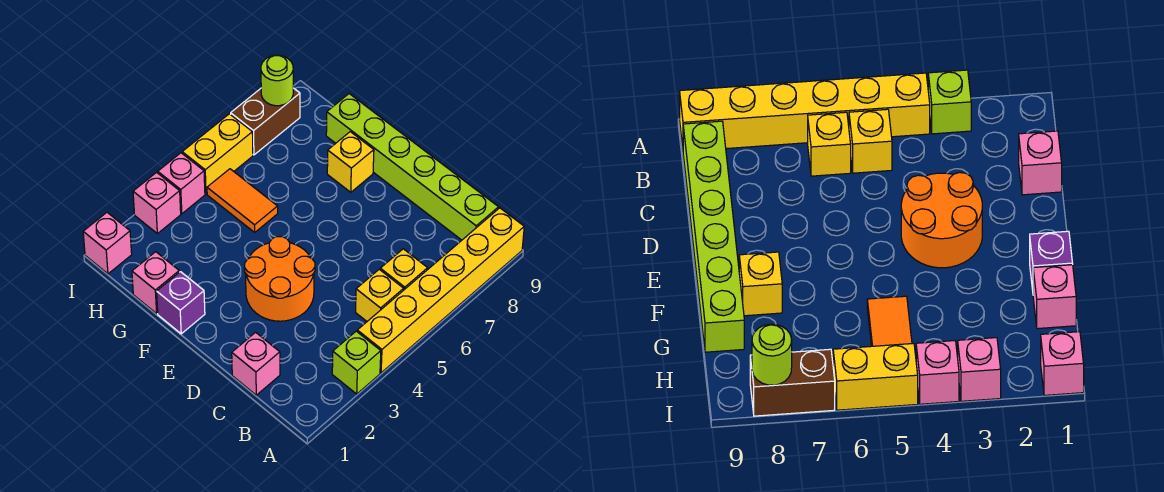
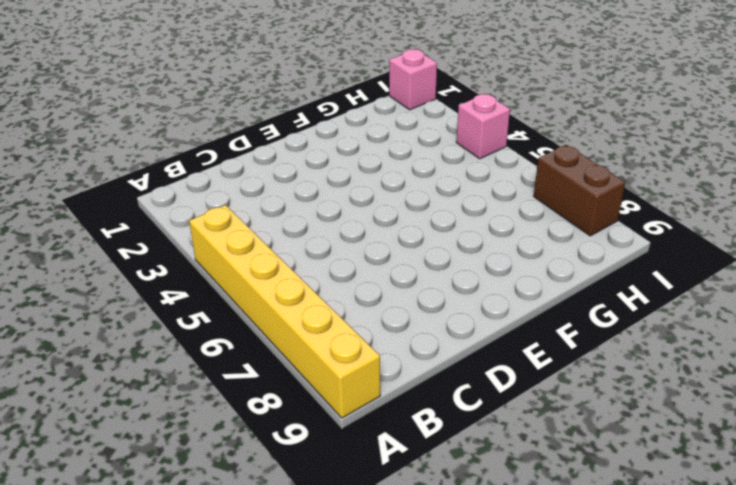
none -> lime brick A3 level 1
none -> yellow brick B5 level 1
none -> yellow brick B6 level 1

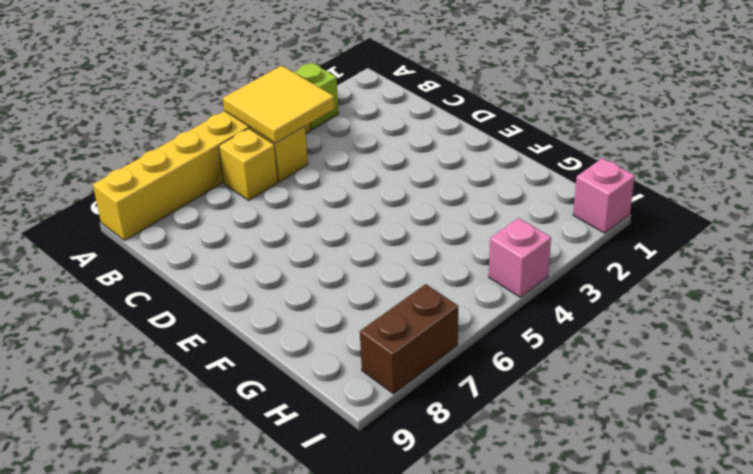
yellow tile A4:B5 level 2 -> none
none -> lime brick B9:G9 level 1
none -> pink brick C1 level 1
none -> orange round brick D3:E4 level 1

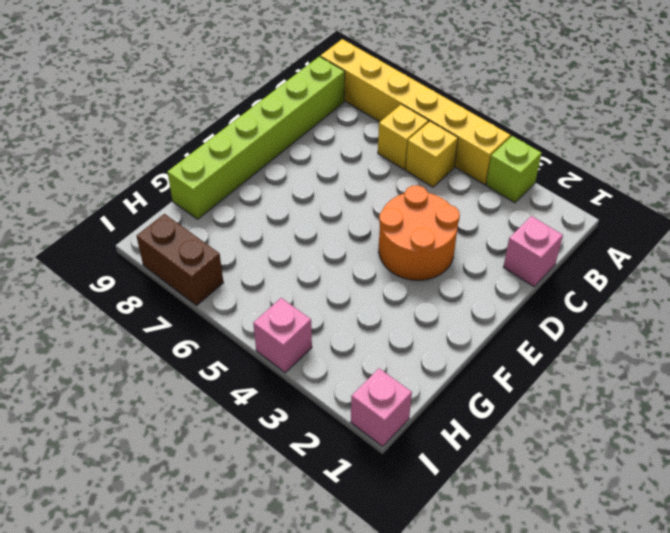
none -> purple brick F1 level 1
none -> yellow brick F8 level 1
none -> pink brick G1 level 1

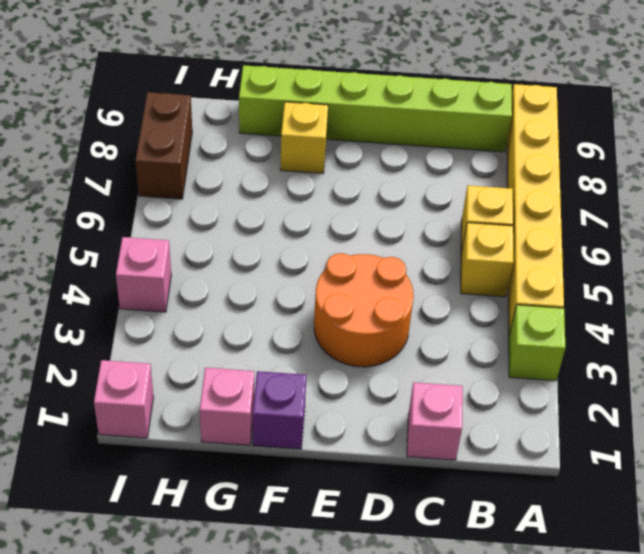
none -> orange tile G5:H5 level 1
none -> pink brick I3 level 1
none -> yellow brick I5:I6 level 1

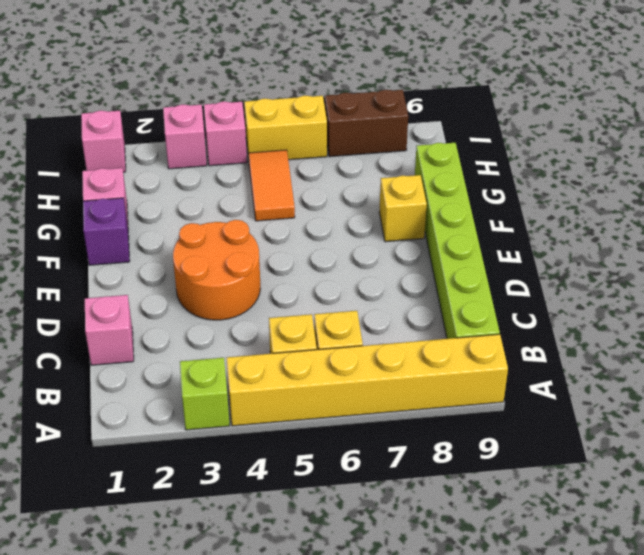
none -> lime round brick I8 level 2

